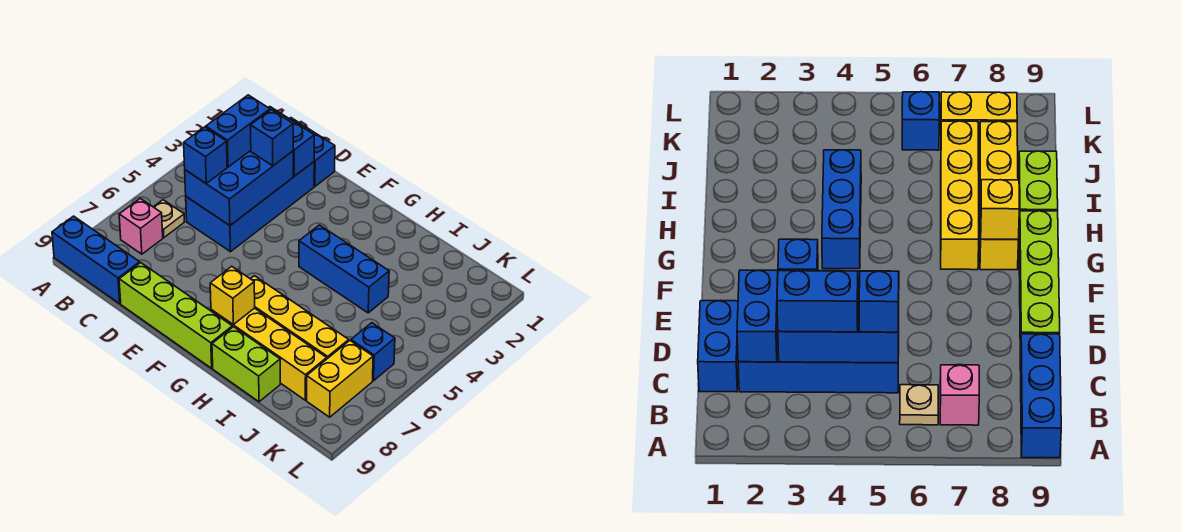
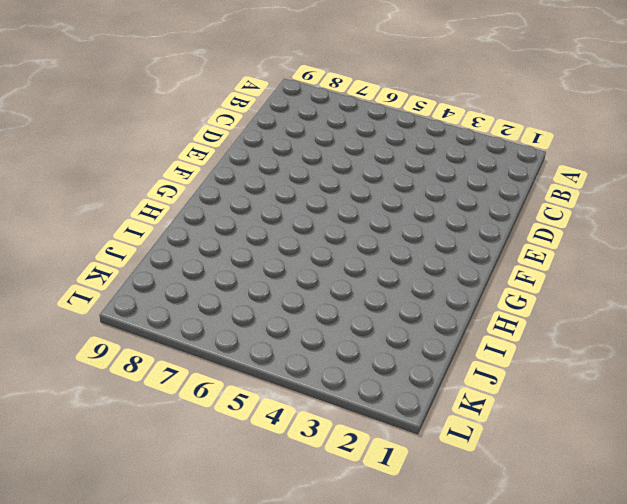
none -> blue brick A9:C9 level 1
none -> tan plate B6 level 1
none -> pink brick B7 level 1

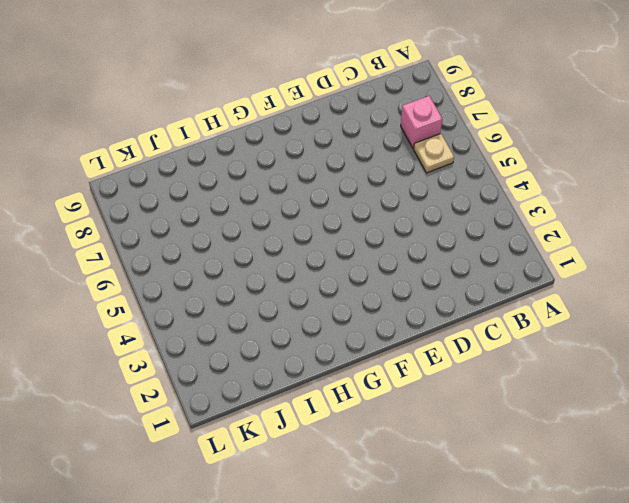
none -> blue brick A9:C9 level 1
none -> blue brick C1:D1 level 1
none -> blue brick C2:D5 level 1

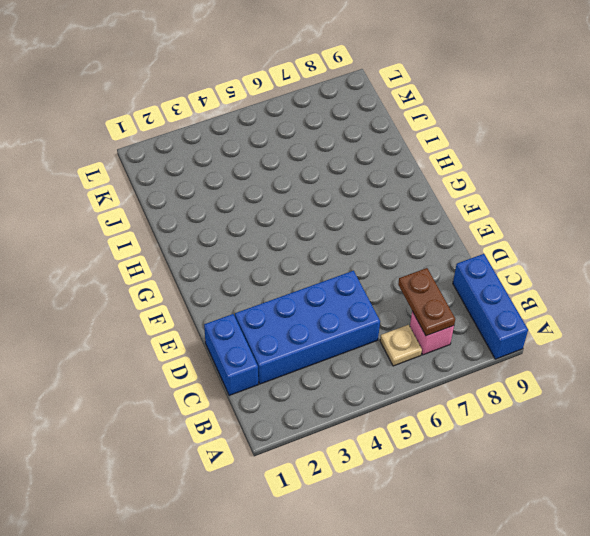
brown plate B7:C7 level 2 -> none
none -> lime brick D9:G9 level 1
none -> blue brick G4:I4 level 1
none -> yellow brick G7:J7 level 1

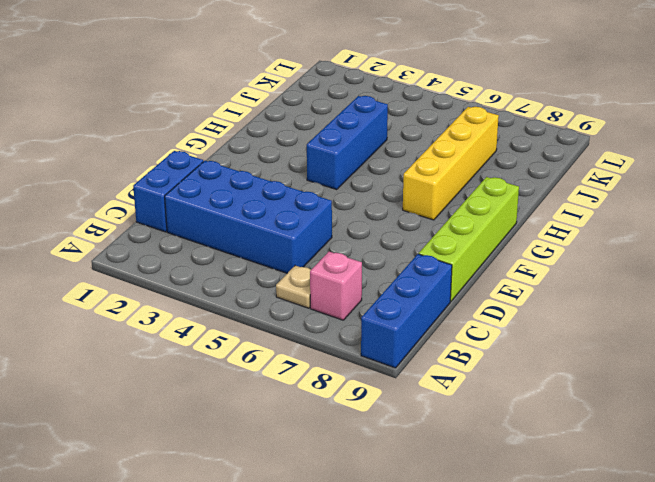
none -> yellow brick G8:J8 level 1
none -> lime brick H9:I9 level 1
none -> blue brick K6 level 1

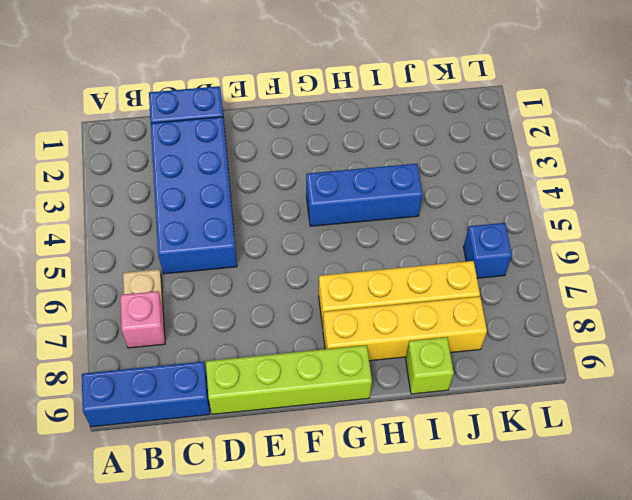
lime brick I9 level 1 -> lime brick H9:I9 level 1
none -> yellow brick K7:K8 level 1
none -> blue brick C2:D2 level 2
none -> blue brick C3:D5 level 2

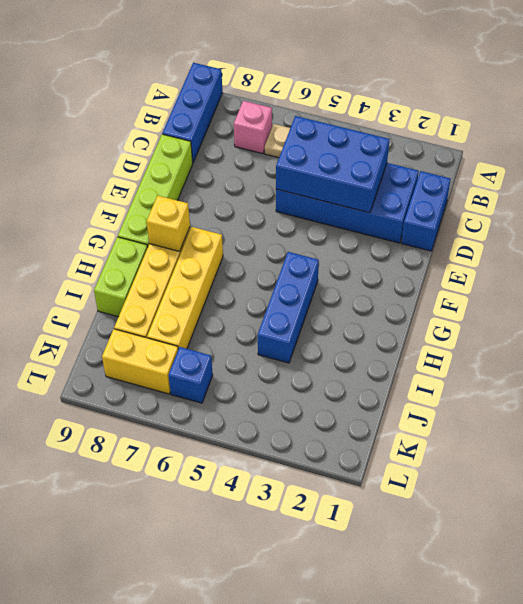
none -> blue brick C2:D2 level 2
none -> blue brick C3:C4 level 3
none -> blue brick C5 level 3

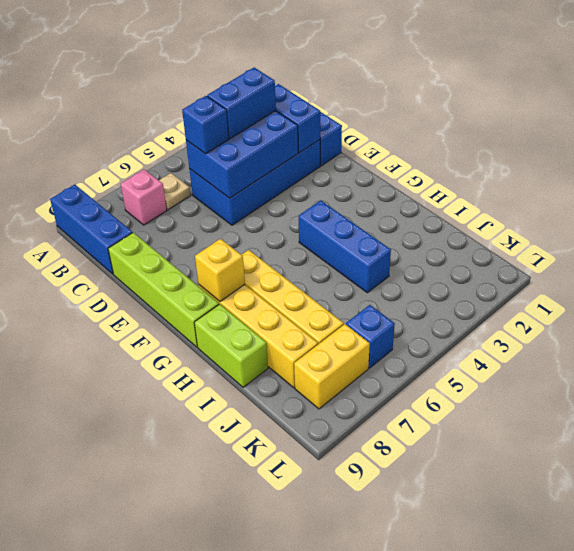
none -> blue brick D3 level 3

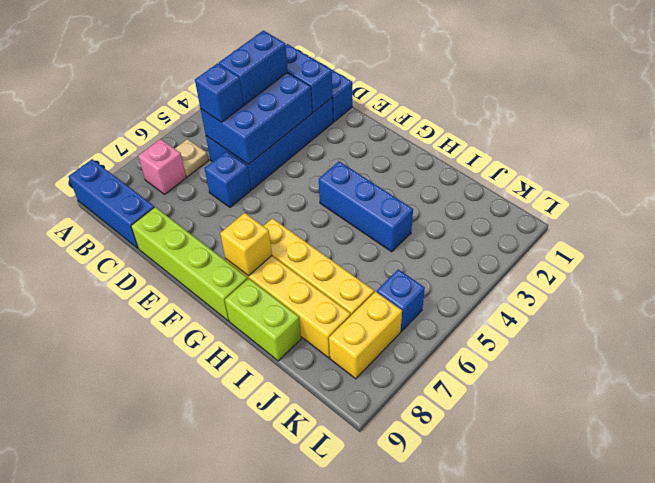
blue brick D6 level 1 -> blue brick D3 level 3

